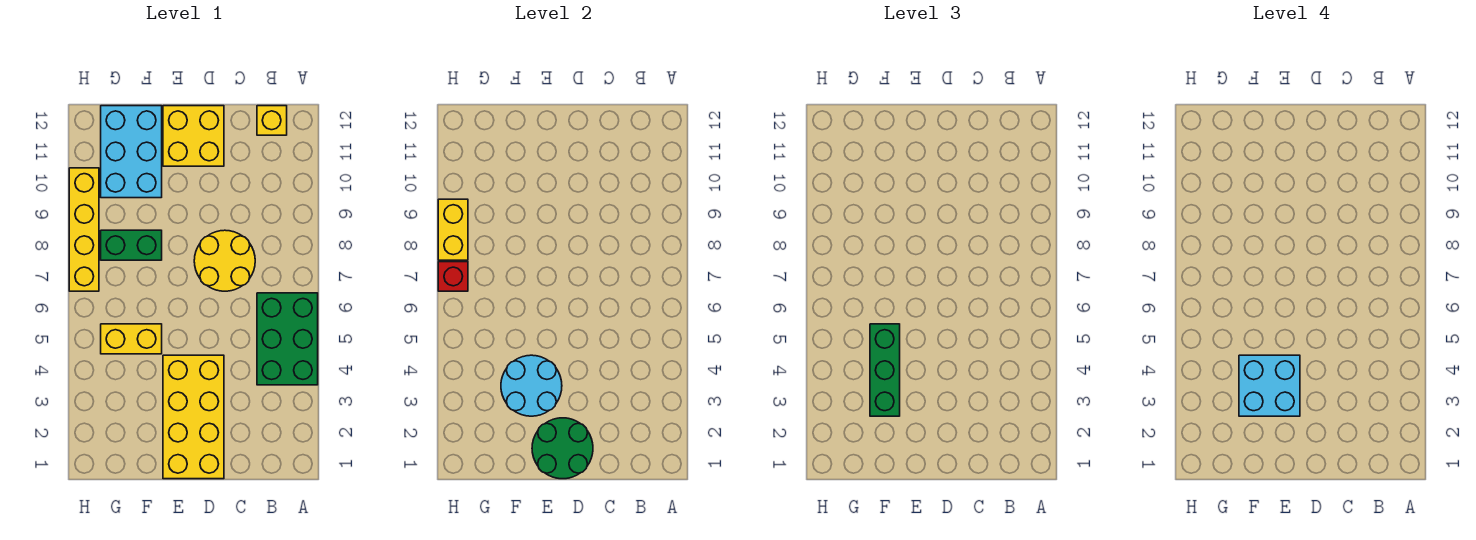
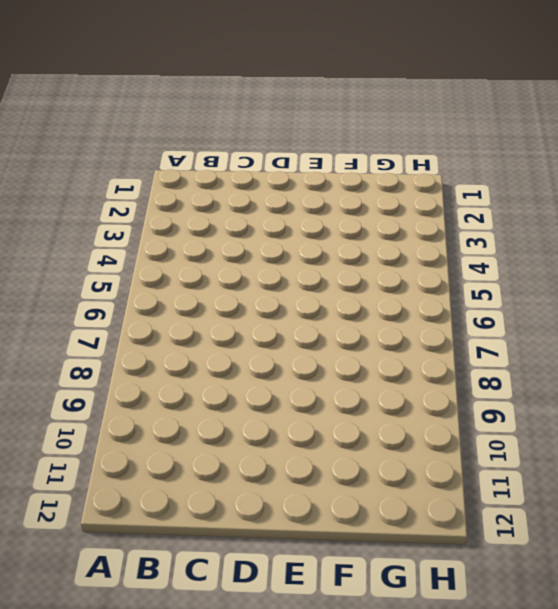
none -> green brick A4:B6 level 1
none -> yellow brick B12 level 1
none -> yellow round brick C7:D8 level 1

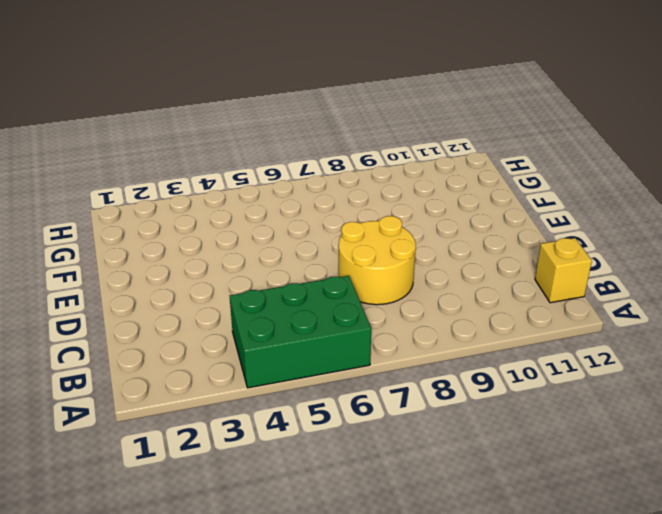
none -> yellow brick D1:E4 level 1
none -> yellow brick D11:E12 level 1
none -> yellow brick F5:G5 level 1

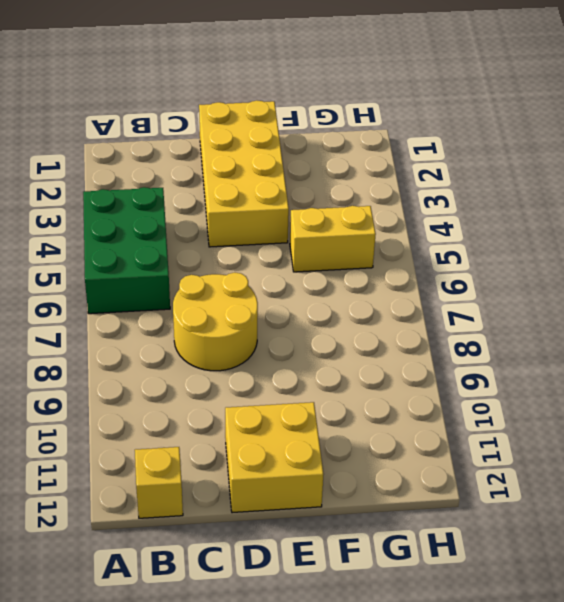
none -> green brick F8:G8 level 1
none -> cyan brick F10:G12 level 1
none -> yellow brick H7:H10 level 1

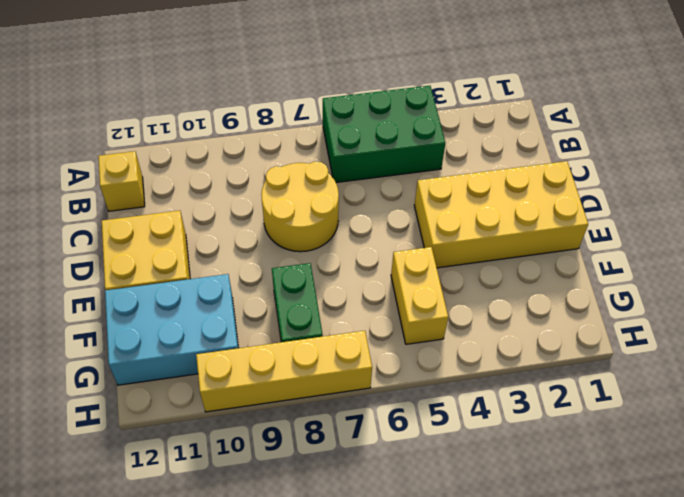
none -> green round brick D1:E2 level 2
none -> cyan round brick E3:F4 level 2
none -> red brick H7 level 2

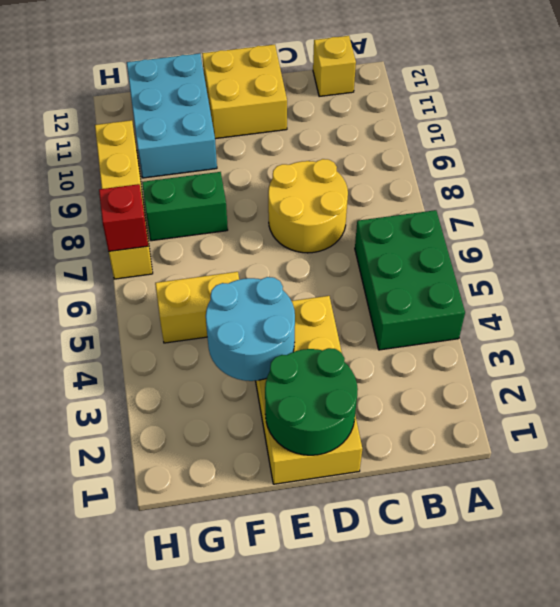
none -> yellow brick H8:H9 level 2
none -> green brick F3:F5 level 3
none -> cyan brick E3:F4 level 4

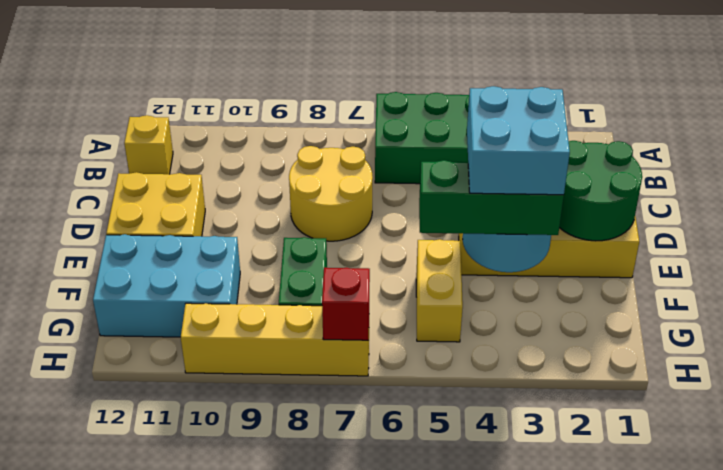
none -> yellow brick H8:H9 level 2

